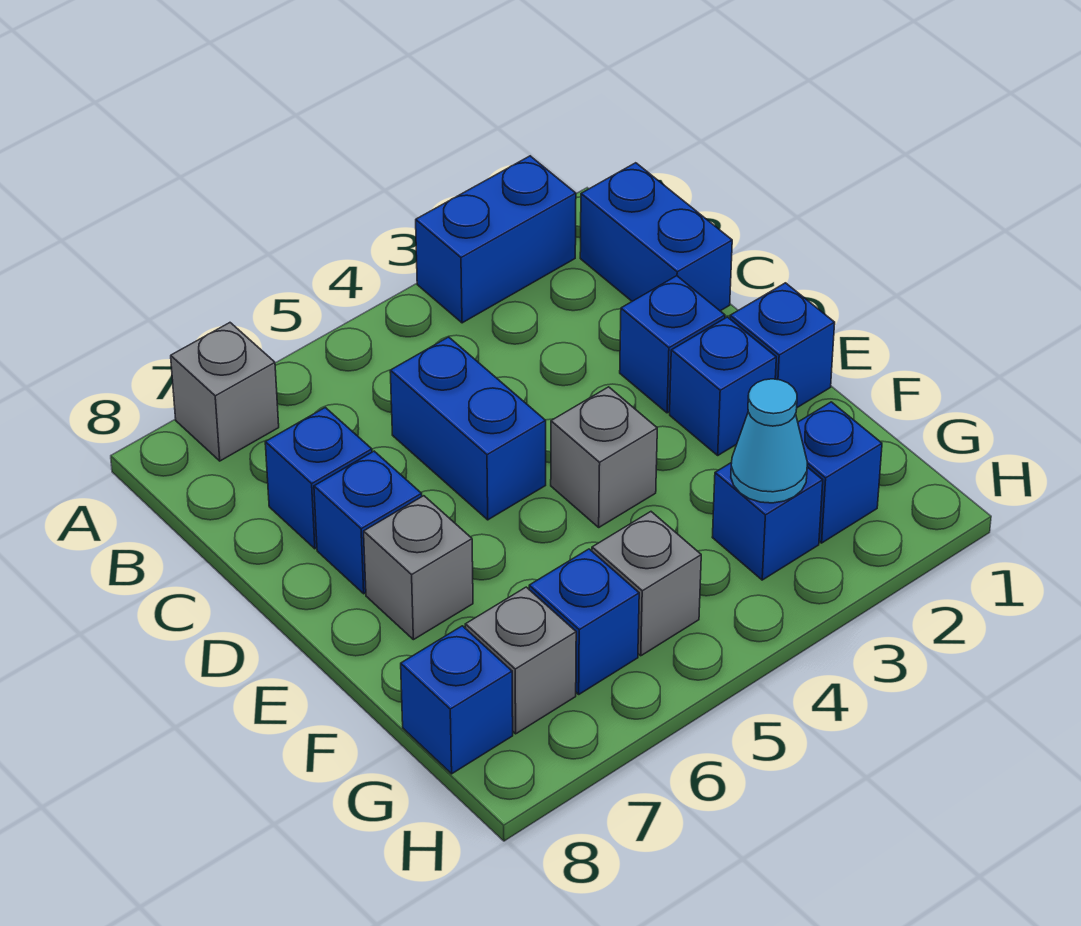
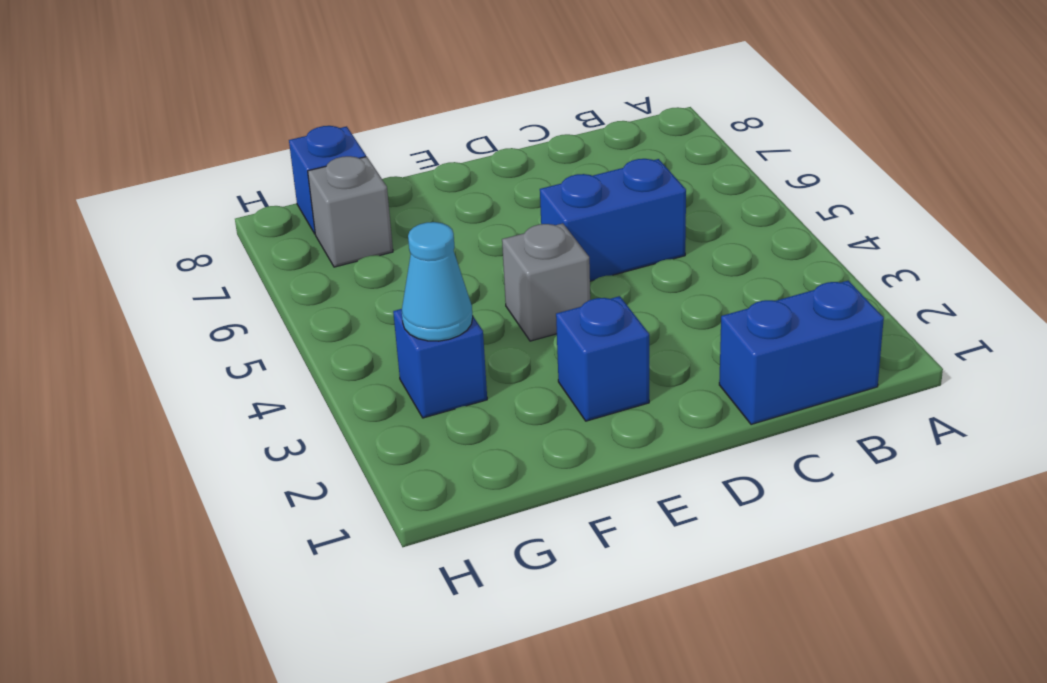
none -> blue brick A2:A3 level 1
none -> grey brick A7 level 1
none -> blue brick C7 level 1

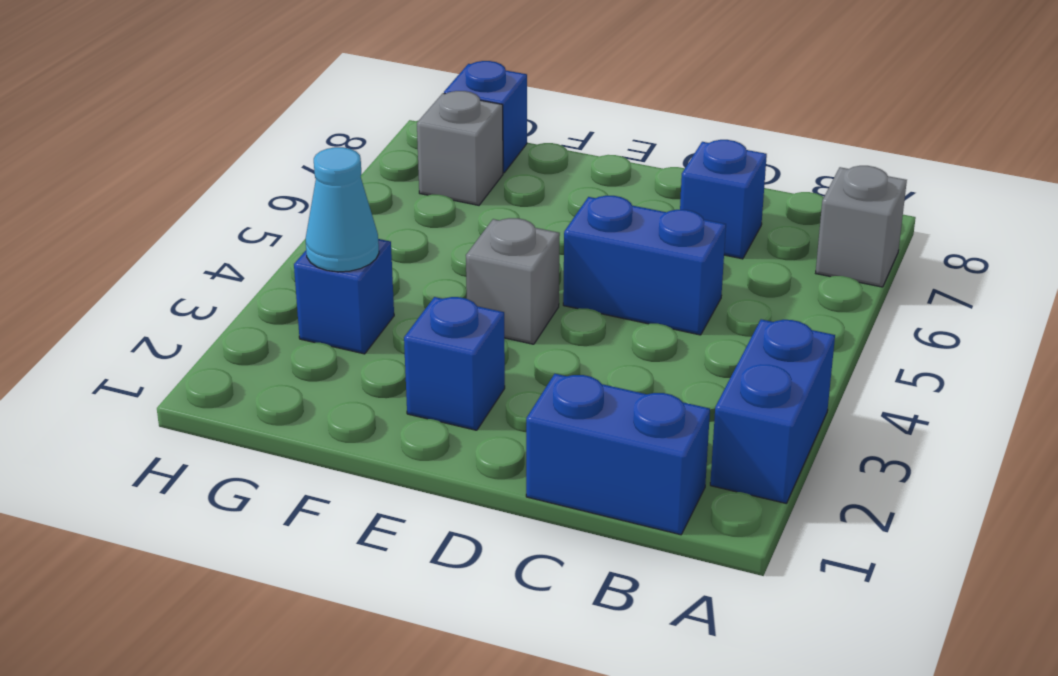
none -> blue brick D2 level 1
none -> blue brick D7 level 1
none -> blue brick E1 level 1

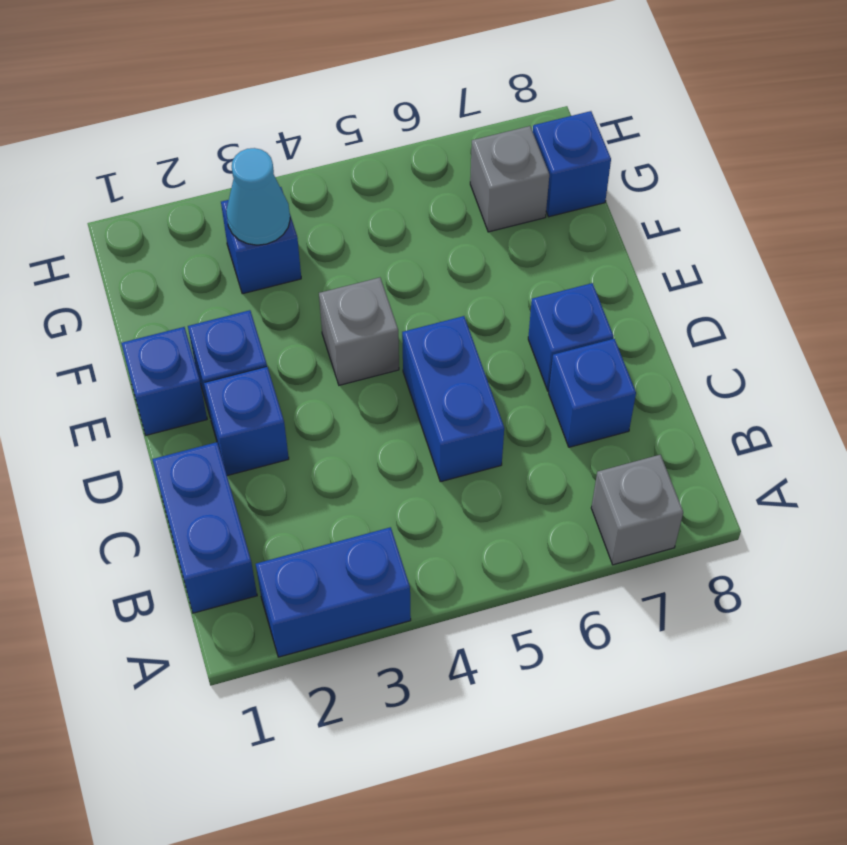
none -> grey brick E7 level 1
none -> blue brick G2 level 1
none -> grey brick G5 level 1

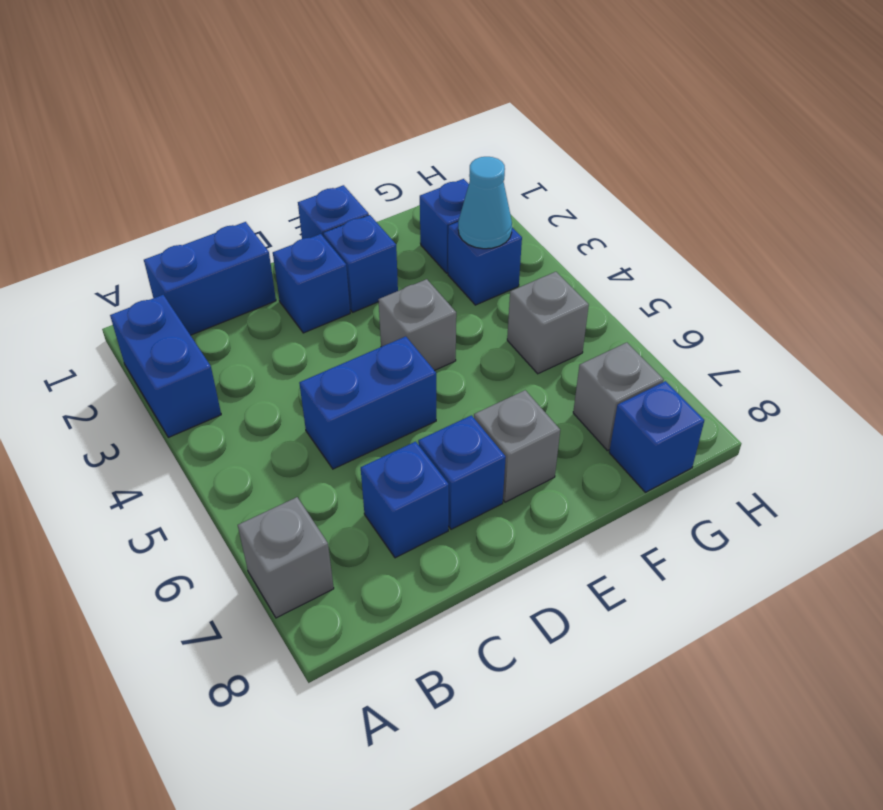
none -> blue brick G6 level 1

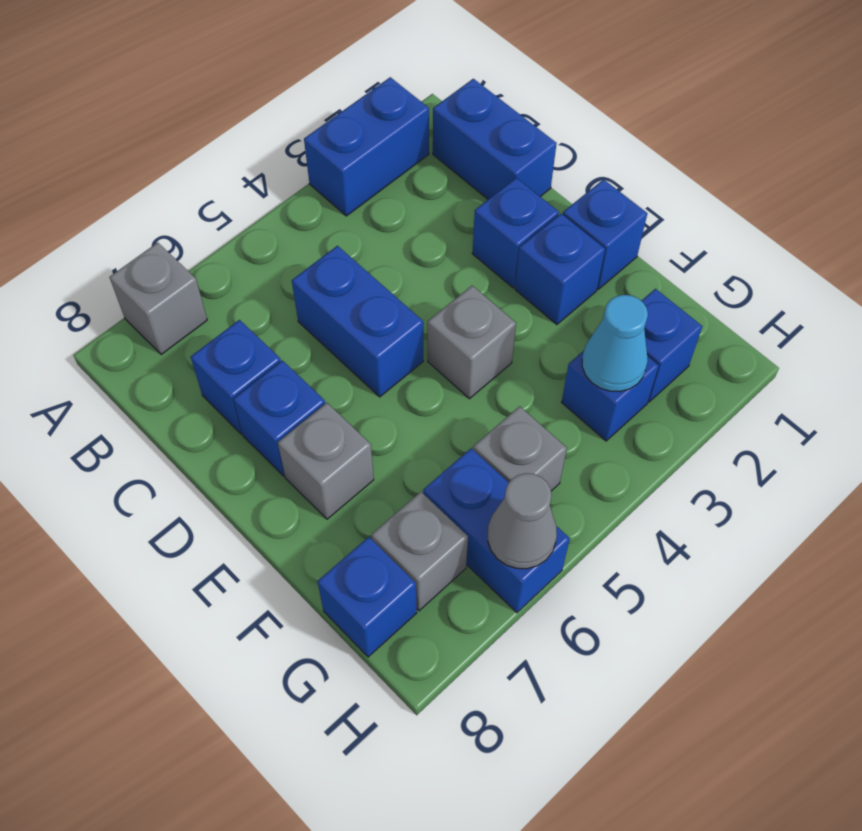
blue brick G6:H6 level 1 -> blue brick G6 level 1
grey cone H6 level 2 -> none

